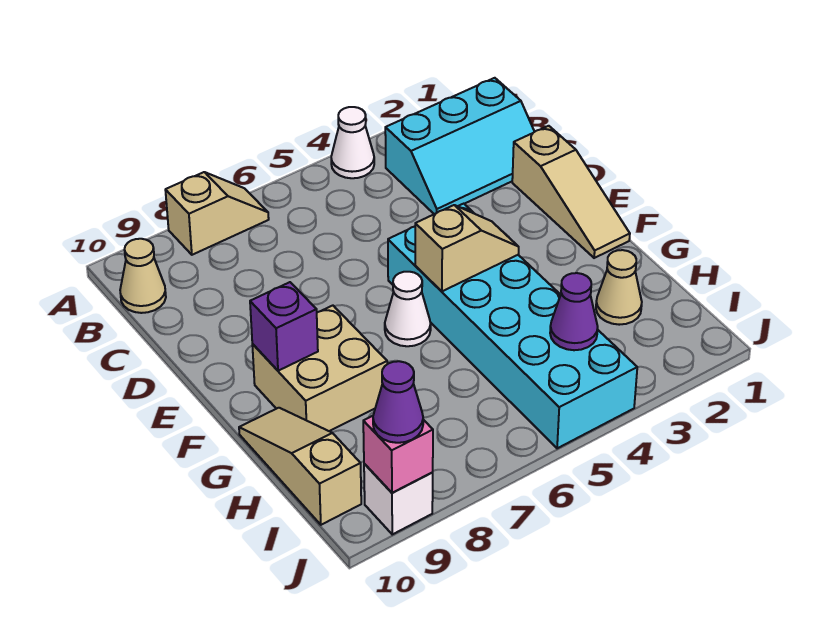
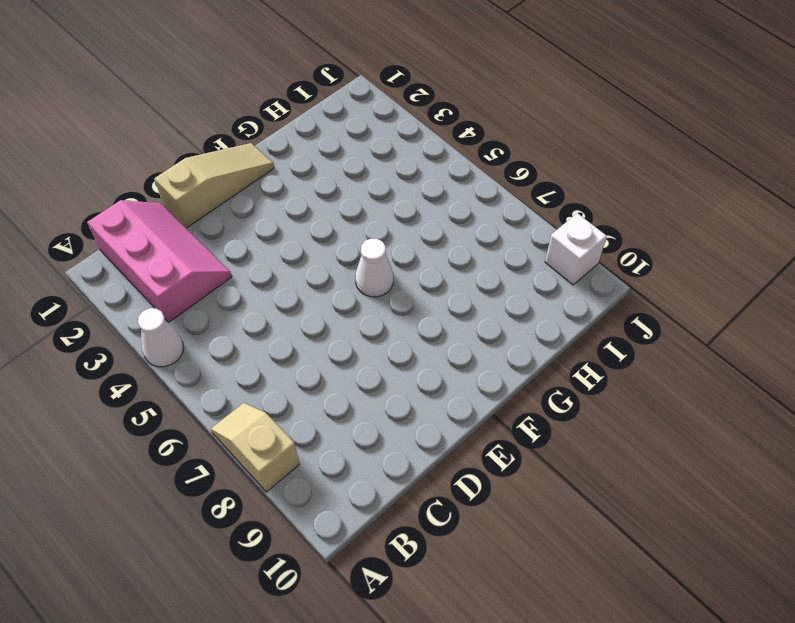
pink slope B1:C3 level 1 top B -> cyan slope B1:C3 level 1 top B
none -> tan cone B10 level 1
none -> cyan brick E4:J5 level 1
none -> tan brick F8:G9 level 1

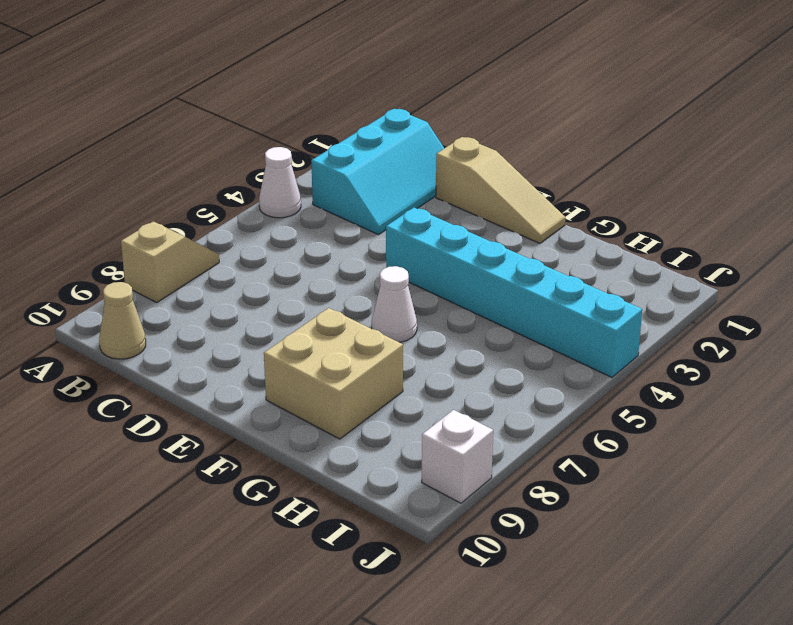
cyan brick E4:J4 level 1 -> cyan brick E4:J5 level 1
none -> tan slope G10:I10 level 1 top I
none -> tan cone H2 level 1
none -> tan slope F4:F5 level 2 top 5

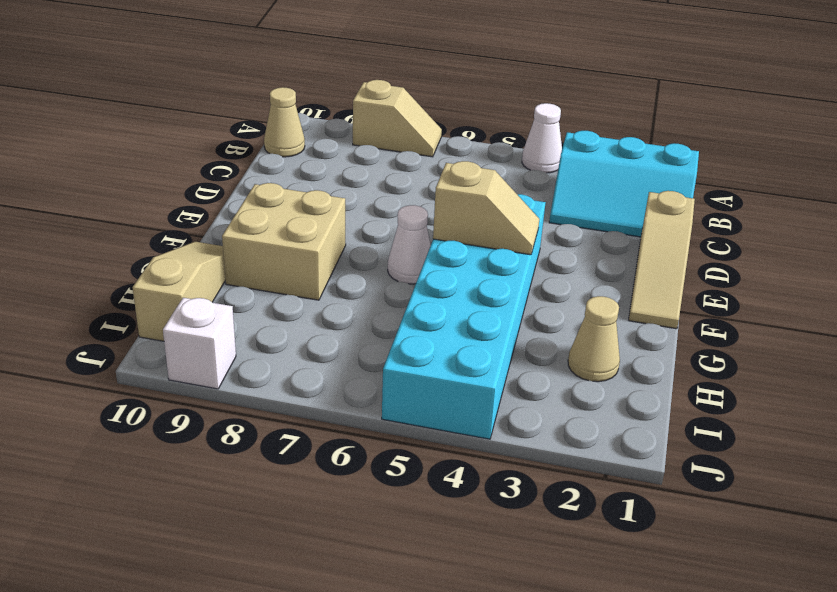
none -> purple brick F9 level 2
none -> purple cone I4 level 2
none -> pink brick J9 level 2

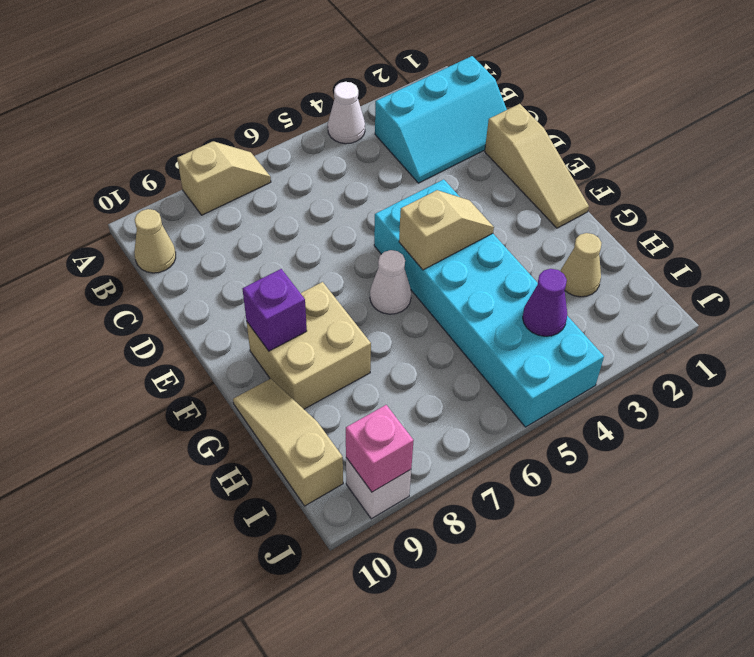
none -> purple cone J9 level 3

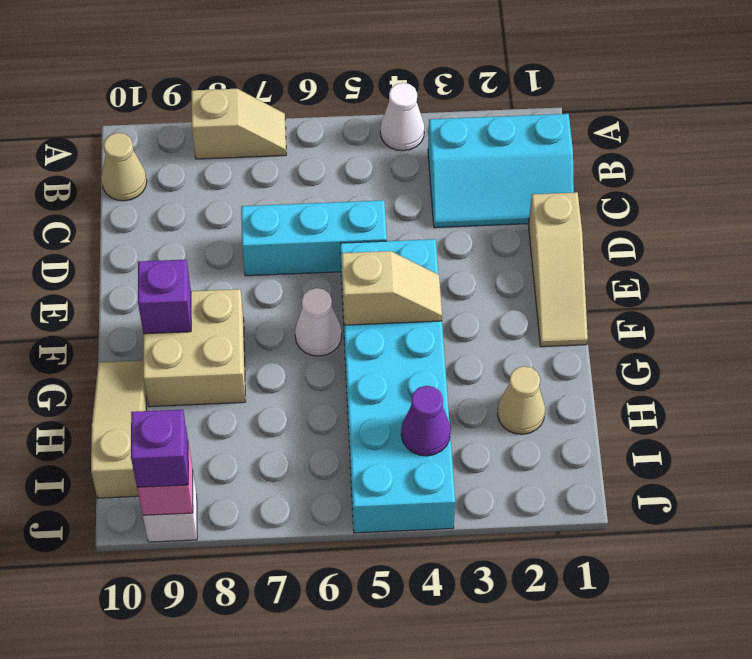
cyan brick D5:D7 level 1 -> none
purple brick J9 level 3 -> purple cone J9 level 3

